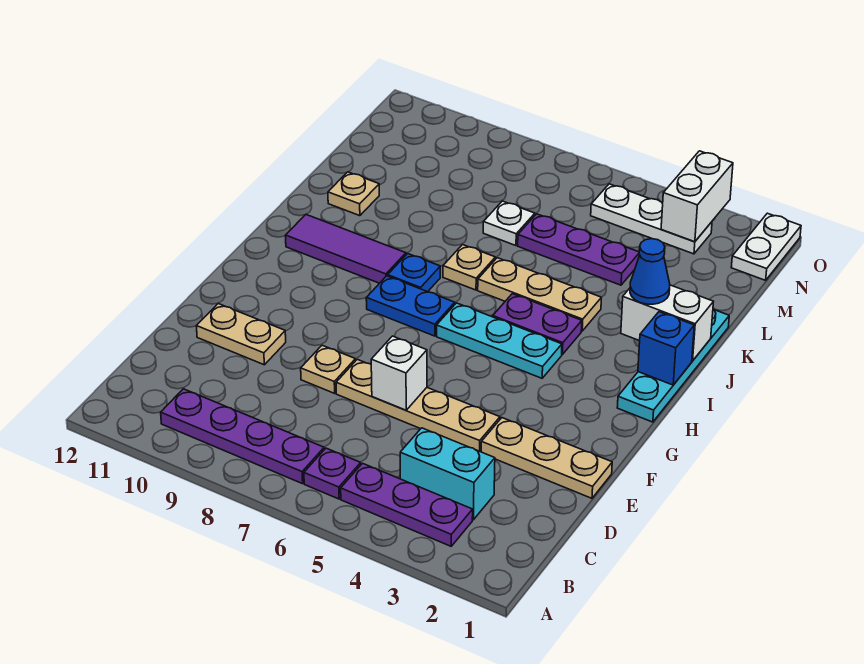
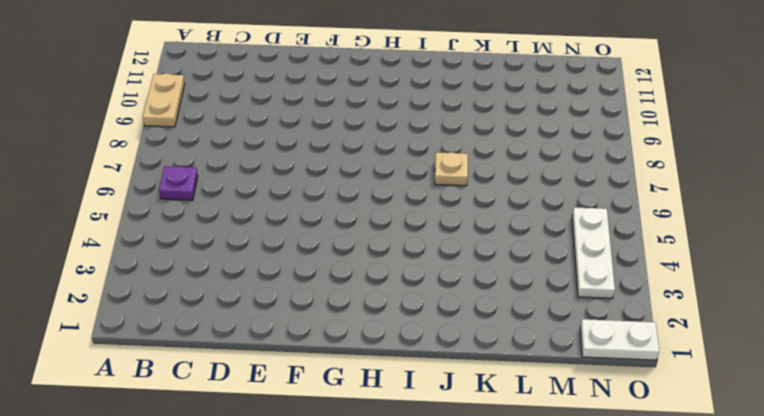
tan plate A9:A10 level 1 -> tan plate E10:E11 level 1
none -> purple plate B3:B5 level 1
none -> purple plate B7:B10 level 1
none -> cyan brick C3:C4 level 1

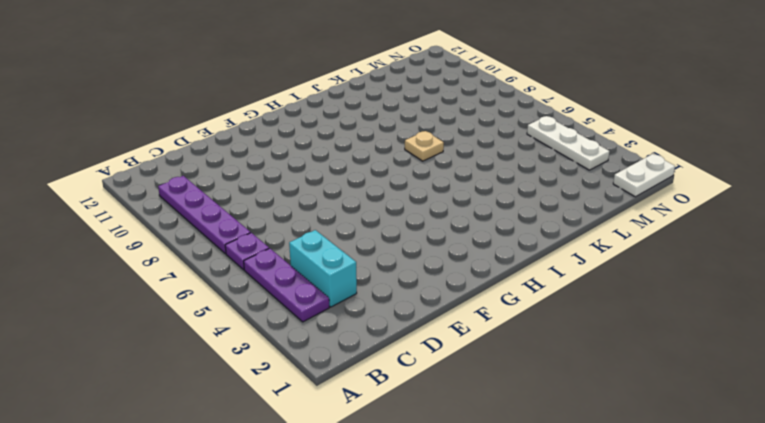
none -> tan plate E1:E3 level 1
none -> tan plate E4:E7 level 1
none -> tan plate E8 level 1

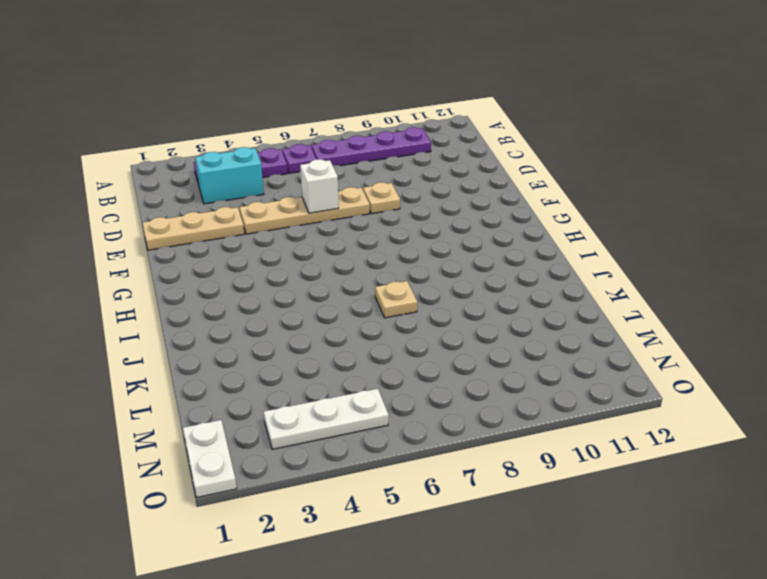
none -> tan plate E10:E11 level 1
none -> cyan plate H1:K1 level 1
none -> cyan plate H4:H6 level 1

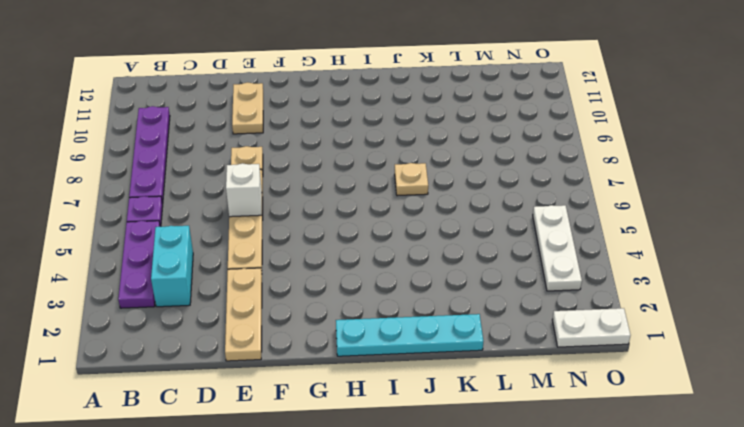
none -> cyan plate H4:H6 level 1
none -> blue plate H7:H8 level 1
none -> purple plate I4:I5 level 1

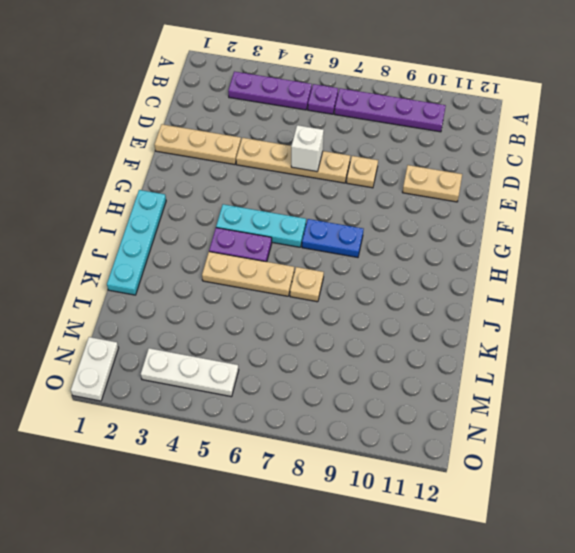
none -> cyan brick C3:C4 level 1
none -> blue plate I8 level 1
none -> purple tile I9:I11 level 1

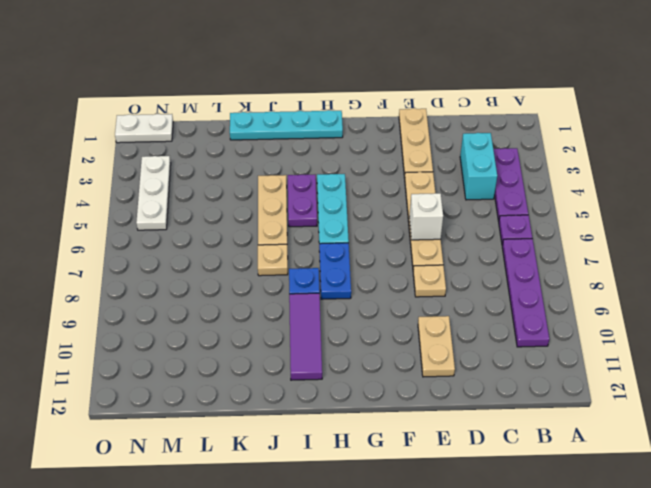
none -> tan plate K11 level 1
none -> purple plate L4:L6 level 1
none -> white plate L7 level 1

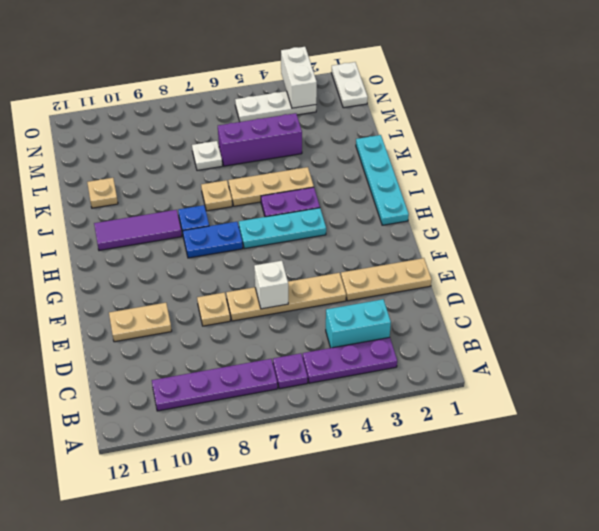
purple brick L4:L6 level 1 -> purple plate L4:L6 level 1
none -> blue brick I1 level 2
none -> white brick J1:J2 level 2
none -> blue cone J2 level 3

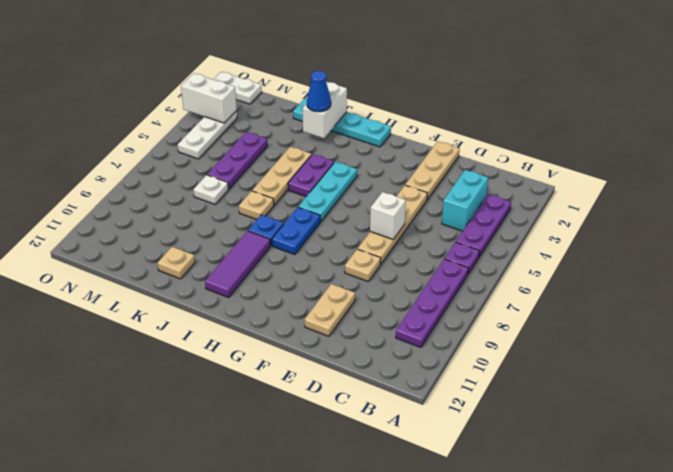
none -> blue brick I1 level 2

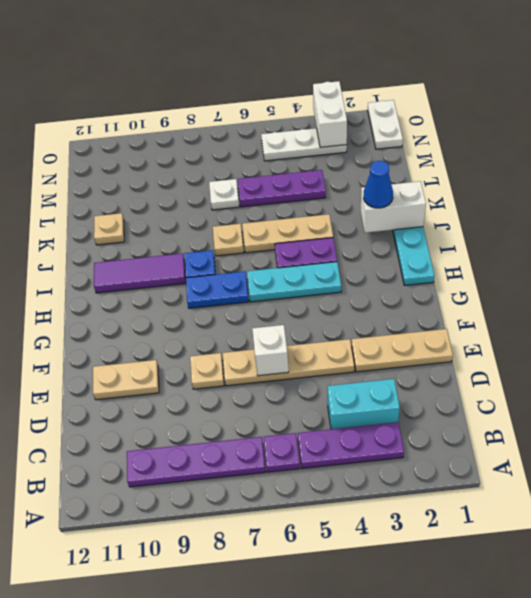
none -> blue brick I1 level 2

